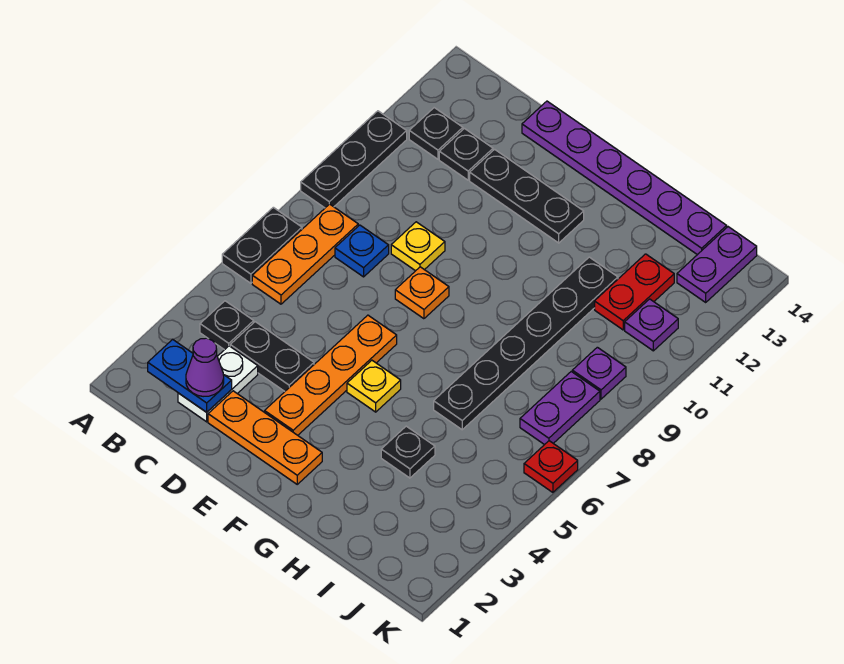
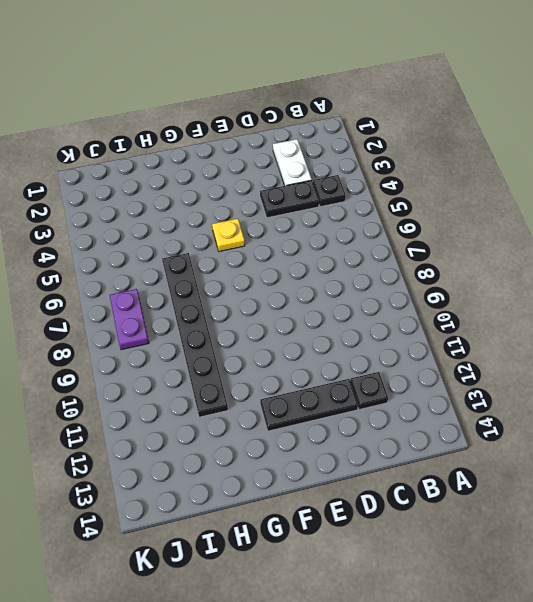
none -> black plate A6:A7 level 1
none -> black plate A9:A11 level 1
none -> orange plate B6:B8 level 1

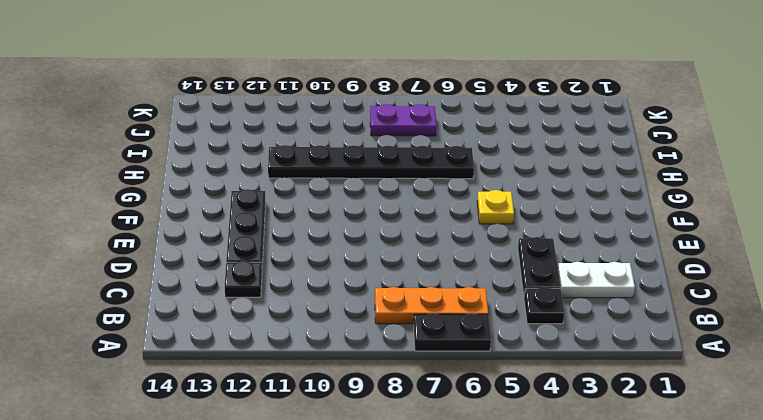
none -> black plate A9:A11 level 1
none -> black plate B12 level 1
none -> blue plate C8 level 1

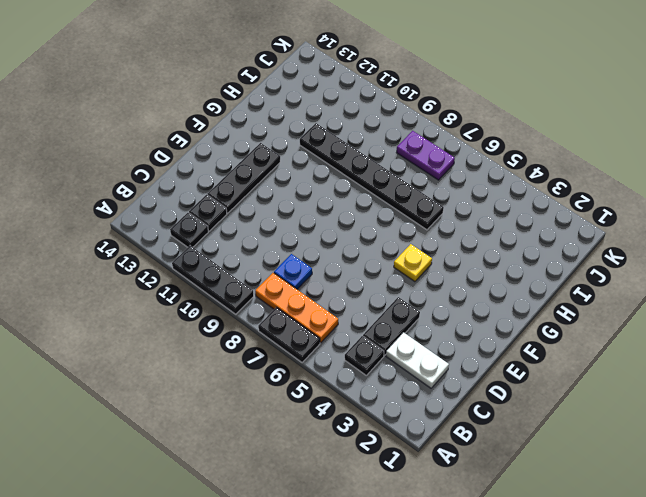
none -> orange plate D2:F2 level 1
none -> yellow plate D9 level 1
none -> purple plate D14:I14 level 1

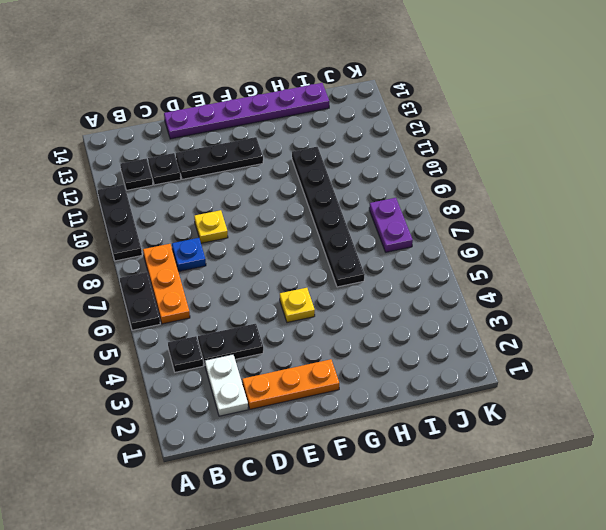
none -> orange plate E3:E6 level 1
none -> orange plate E8 level 1
none -> black plate H4 level 1

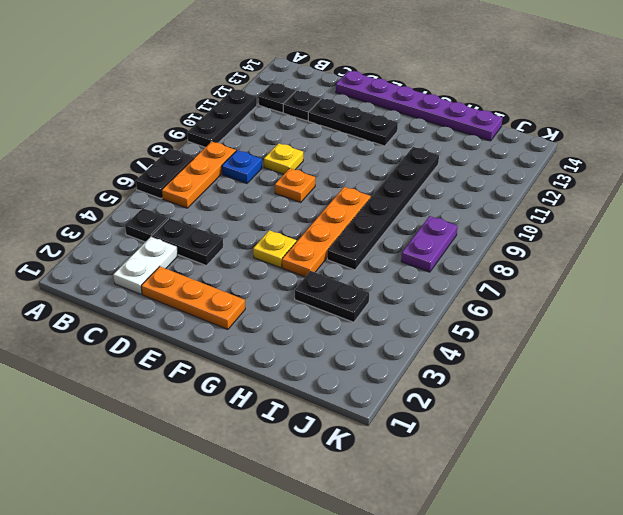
orange plate G5:G8 level 1 -> orange plate E3:E6 level 1
black plate H4:I4 level 1 -> black plate H4 level 1
none -> red plate I11:I12 level 1
none -> purple plate J9 level 1
none -> purple plate J11 level 1

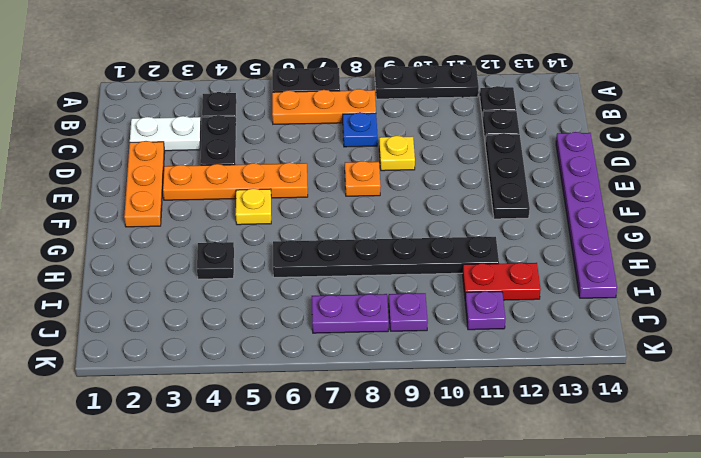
none -> purple plate J13:J14 level 1
none -> red plate K6 level 1
none -> blue plate B2:C2 level 2

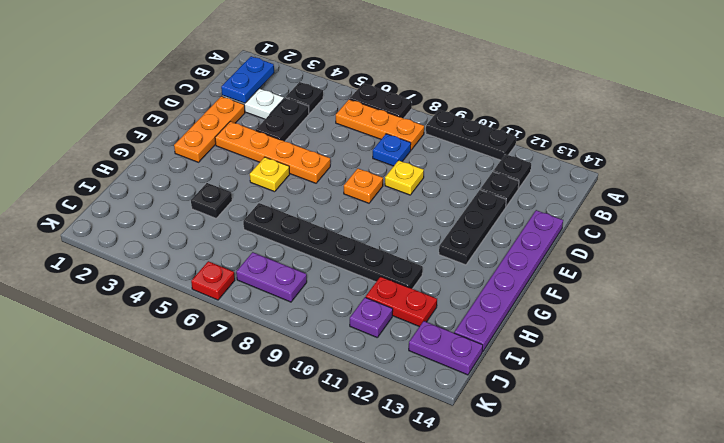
none -> purple plate J9 level 1
none -> purple cone C2 level 3

